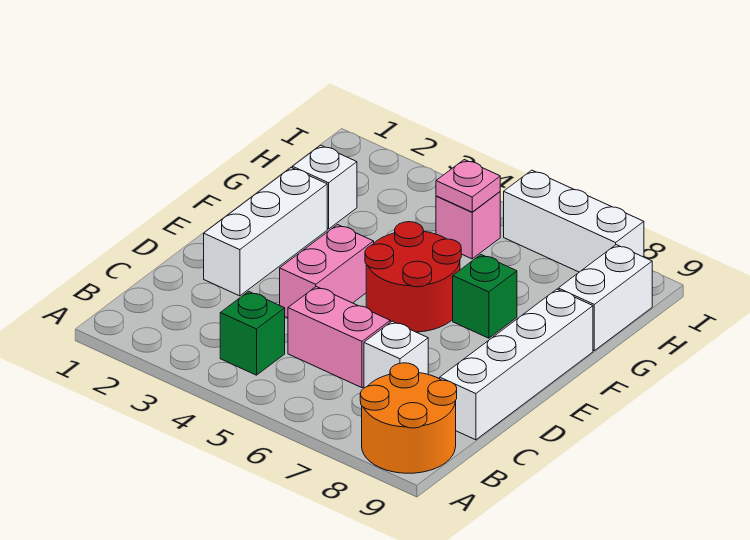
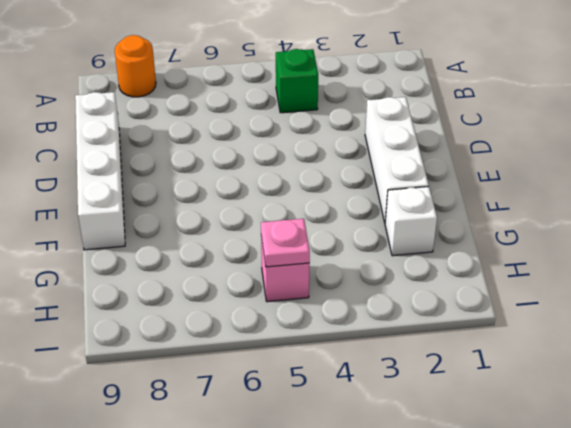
orange round brick A8 level 1 -> orange round brick A8:B9 level 1
none -> pink brick C5:C6 level 1
none -> white brick C7 level 1
none -> pink brick D4:E4 level 1

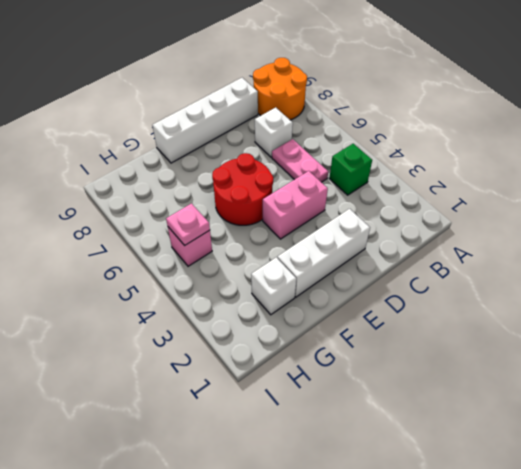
pink plate C5:C6 level 1 -> pink brick C5:C6 level 1
none -> green brick F7 level 1
none -> white brick G9:H9 level 1
none -> white brick I6:I8 level 1

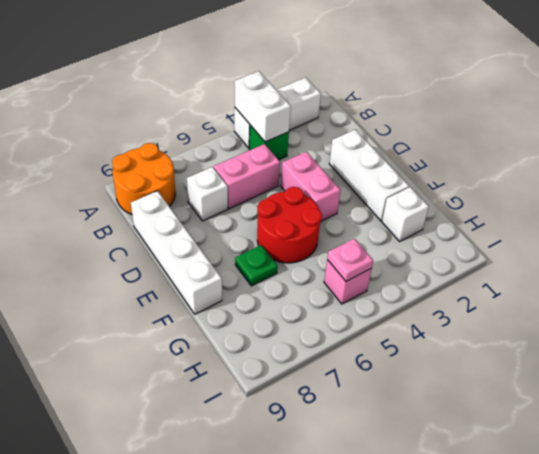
white brick A2:A4 level 1 -> white brick I6:I8 level 1
white brick A4:B4 level 2 -> white brick G9:H9 level 1
green plate F7 level 1 -> green brick F7 level 1

